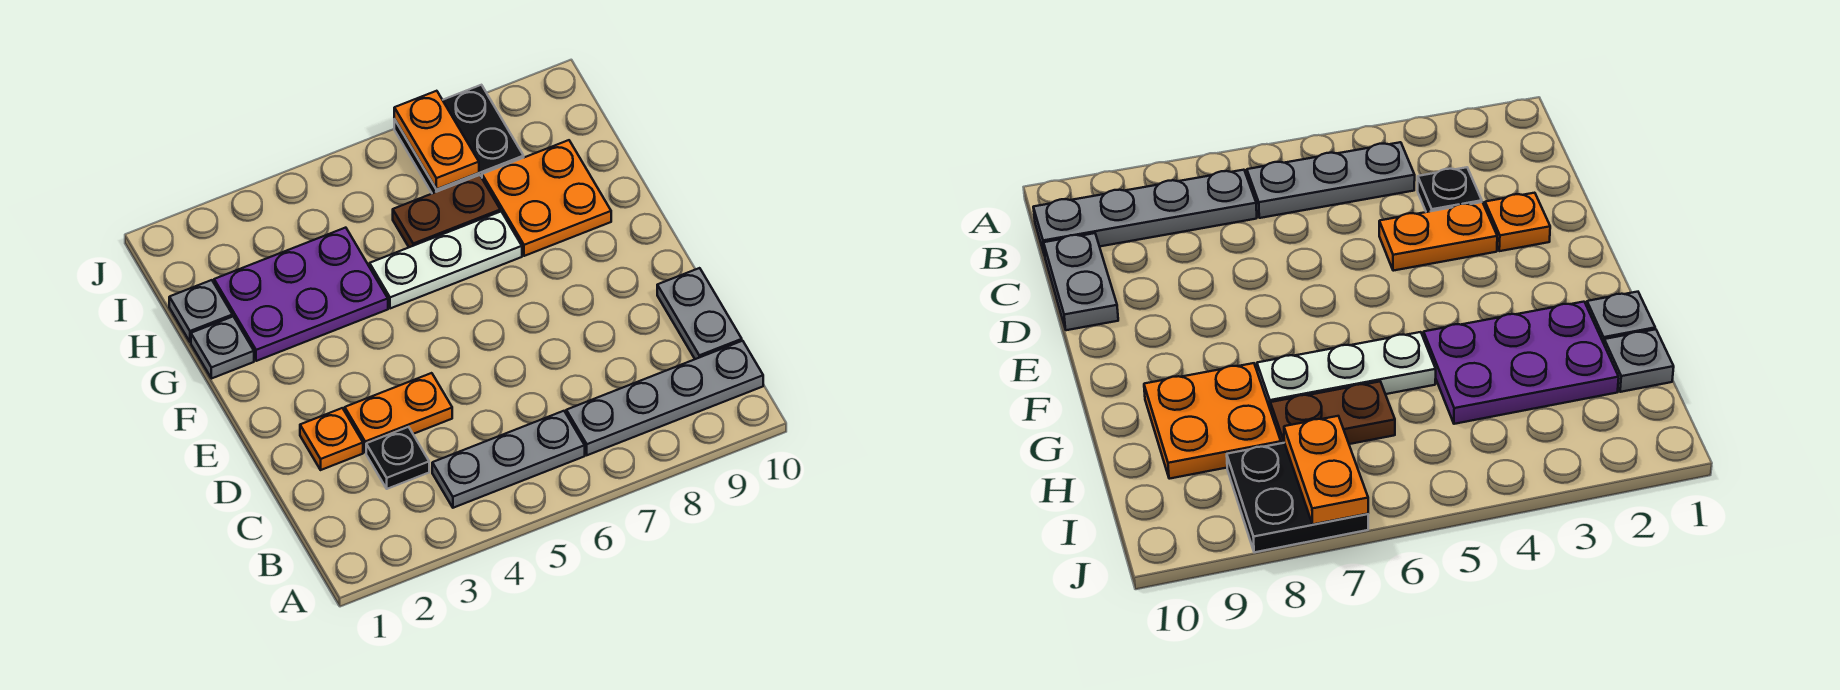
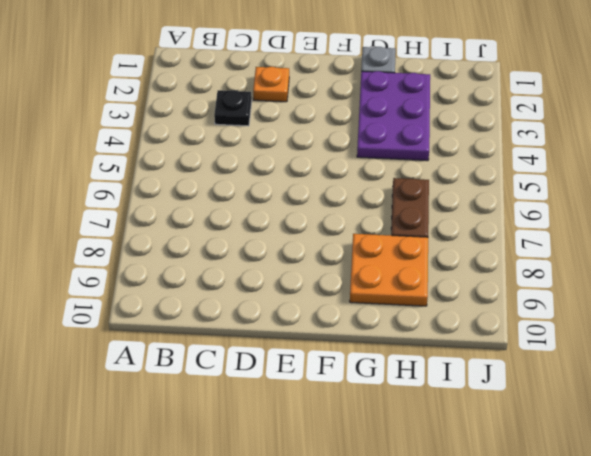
none -> grey plate B4:B6 level 1
none -> grey plate B7:B10 level 1
none -> grey plate C10:D10 level 1

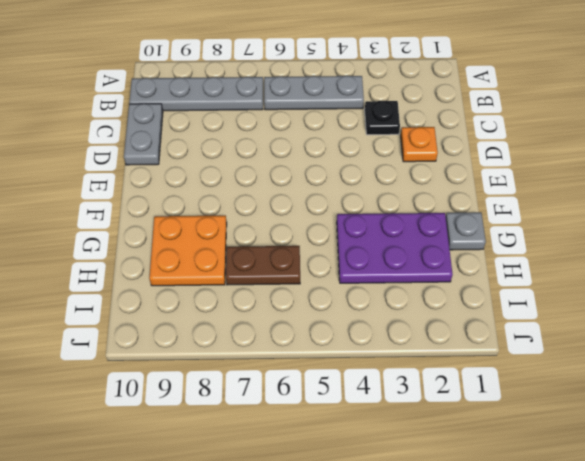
none -> orange plate D3:D4 level 1
none -> white plate G5:G7 level 1
none -> grey plate H1 level 1

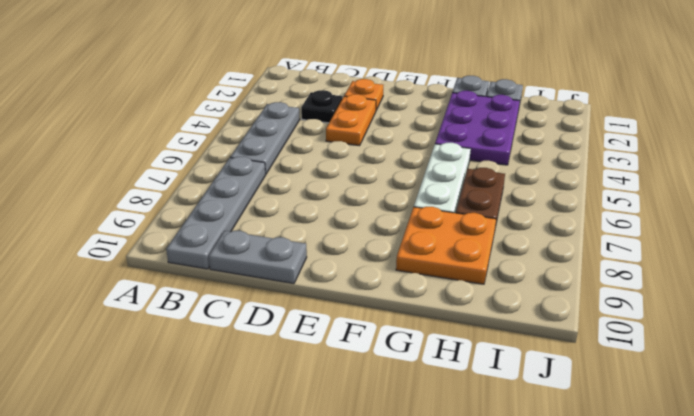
none -> black plate I7:J8 level 1
none -> orange plate I7:J7 level 2

